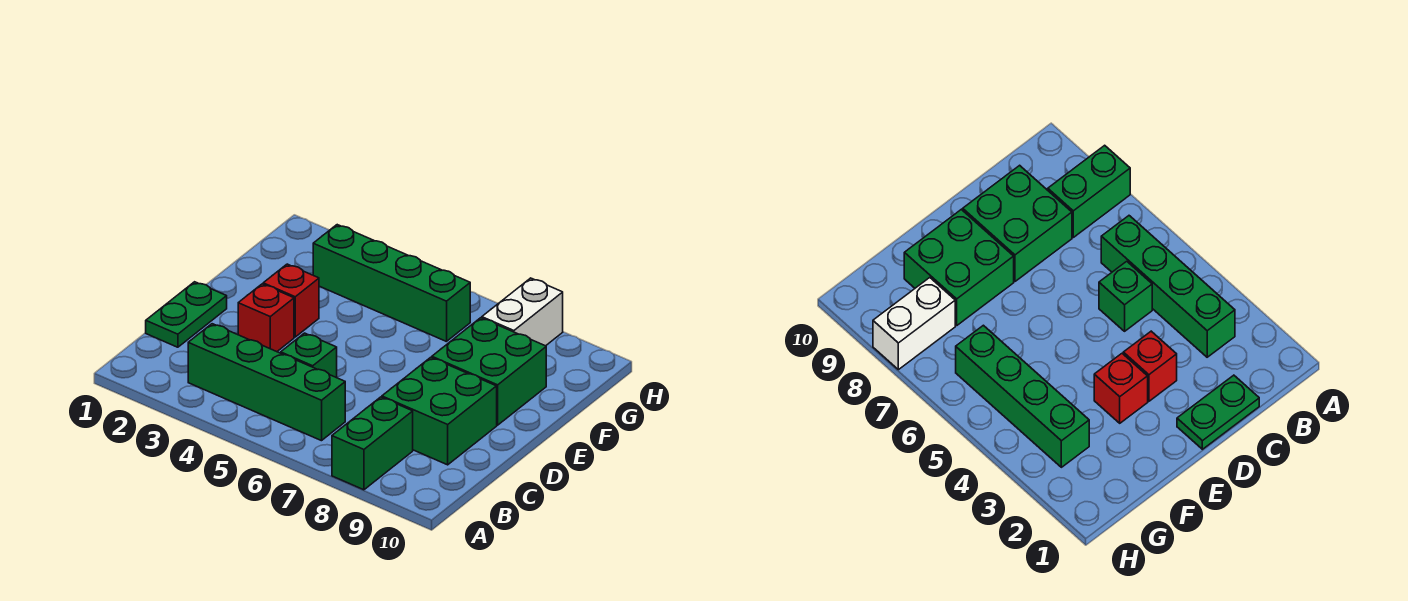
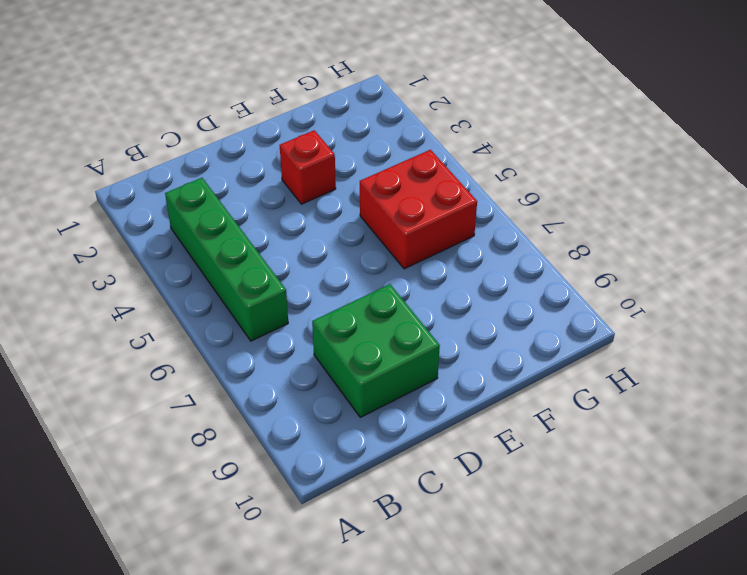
red brick F5:G6 level 1 -> green brick G3:G6 level 1
none -> green brick A8:B8 level 1
none -> green plate C1:D1 level 1

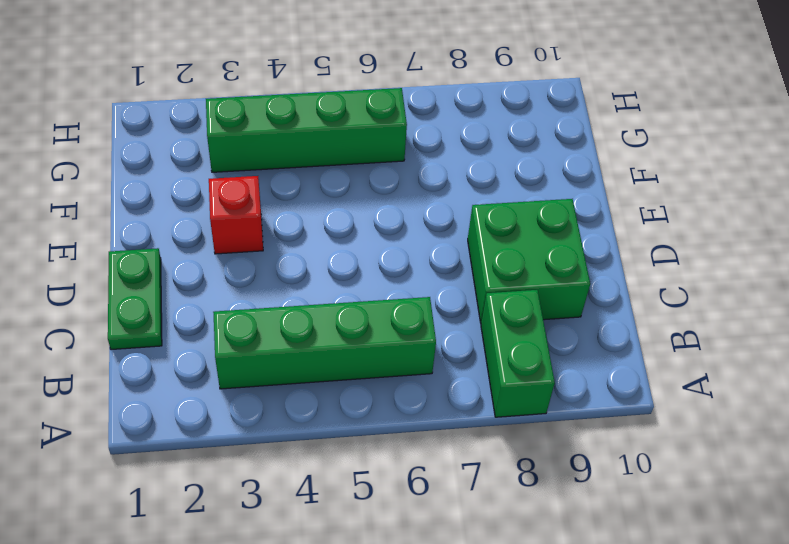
none -> green brick C5 level 1
none -> red brick D3 level 1

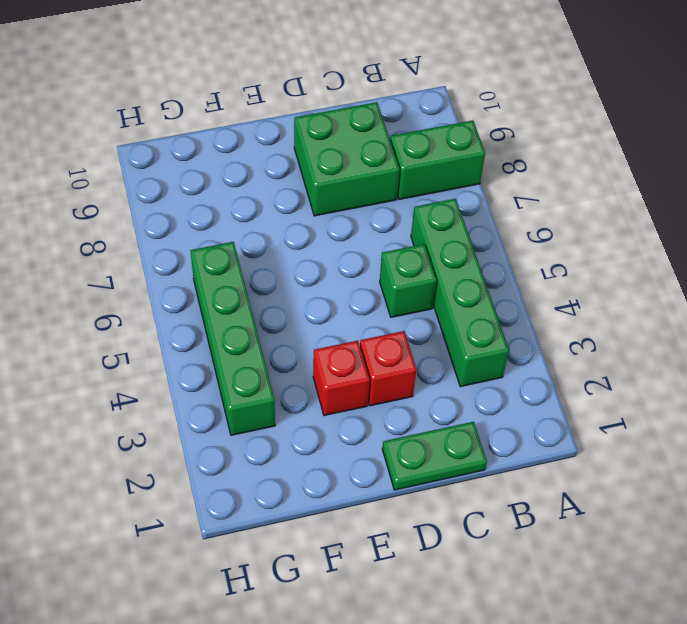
none -> green brick E8:F9 level 1
none -> white brick G8:H8 level 1

